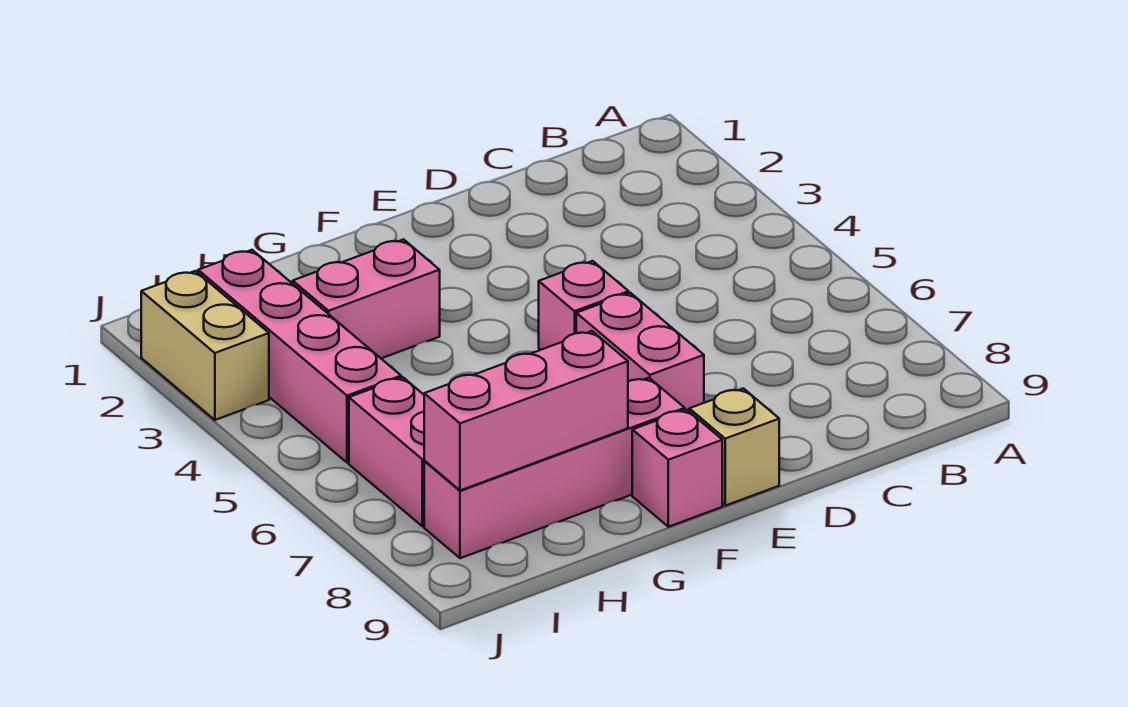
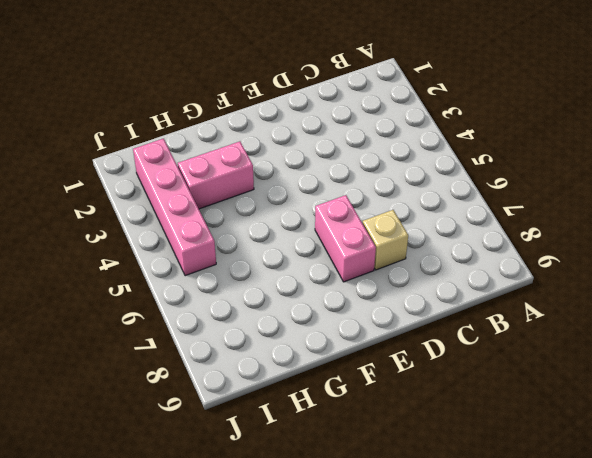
tan brick D7 level 1 -> tan brick E9 level 1
none -> pink brick E5 level 1
none -> pink brick F8:I8 level 1

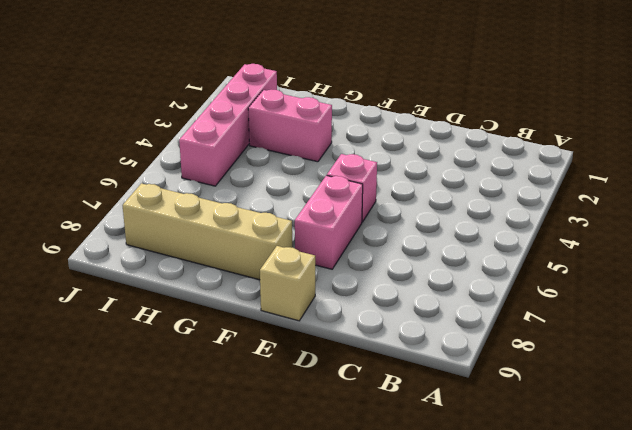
tan brick F8:I8 level 1 -> pink brick F8:I8 level 1
none -> pink brick F9 level 1
none -> pink brick I6:I7 level 1

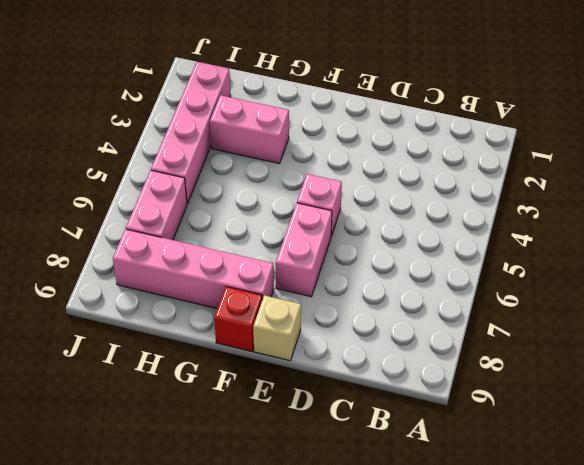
red brick F9 level 1 -> pink brick F9 level 1
none -> tan brick J2:J3 level 1
none -> pink brick G8:I8 level 2

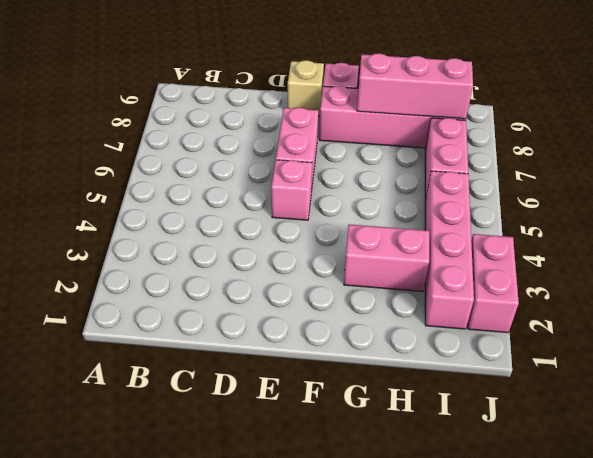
pink brick J2:J3 level 1 -> tan brick J2:J3 level 1

